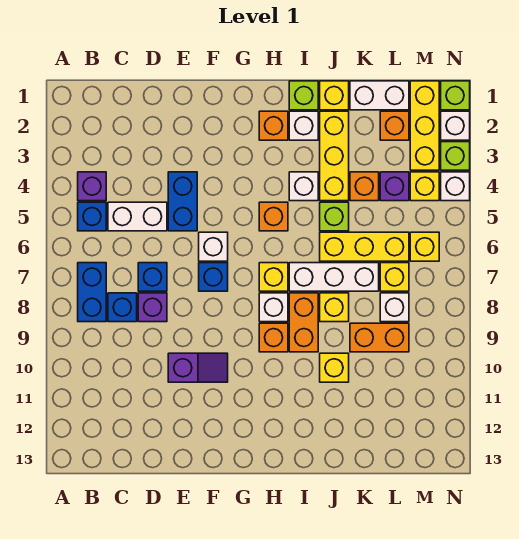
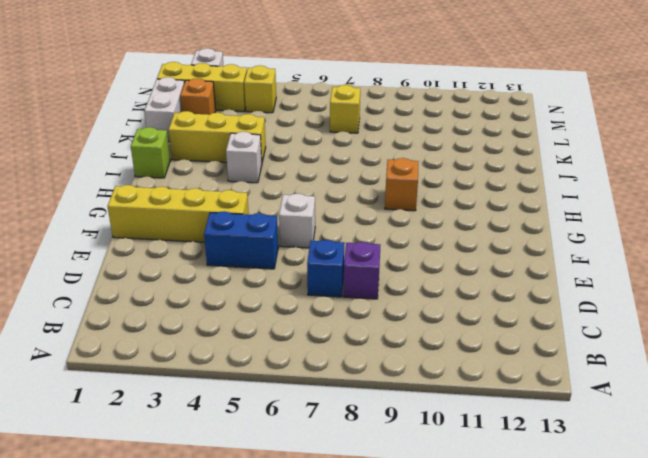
yellow brick F1:F4 level 1 -> none
none -> purple brick B4 level 1
none -> blue brick B5 level 1
none -> blue brick B7:B8 level 1
none -> white brick C5:D5 level 1

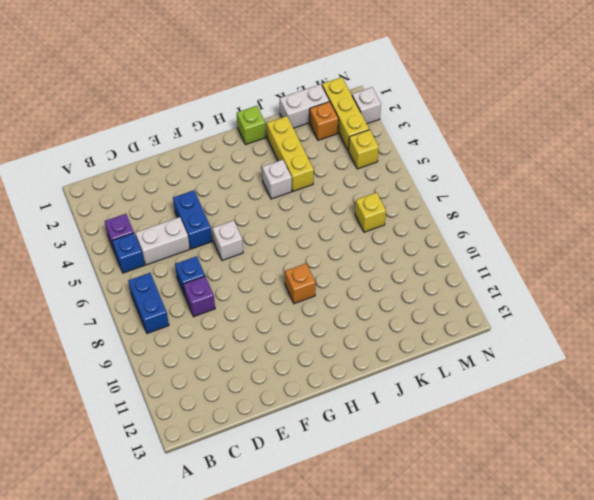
none -> blue brick C8 level 1
none -> purple slope E10:F10 level 1 top E
none -> blue brick F7 level 1
none -> orange brick H2 level 1

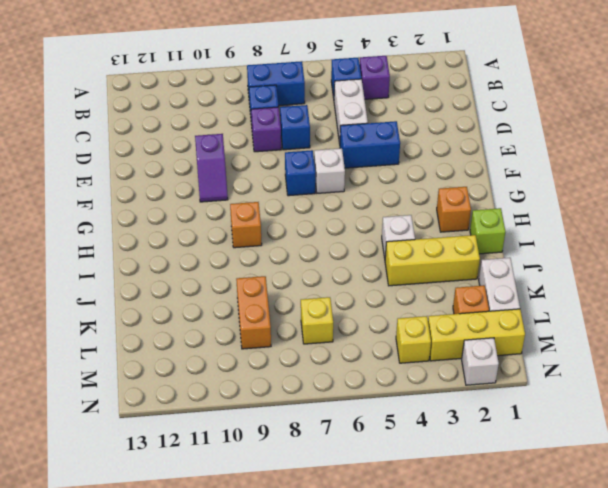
none -> orange brick H5 level 1
none -> yellow brick H7 level 1
none -> white brick H8 level 1
none -> white brick I2 level 1

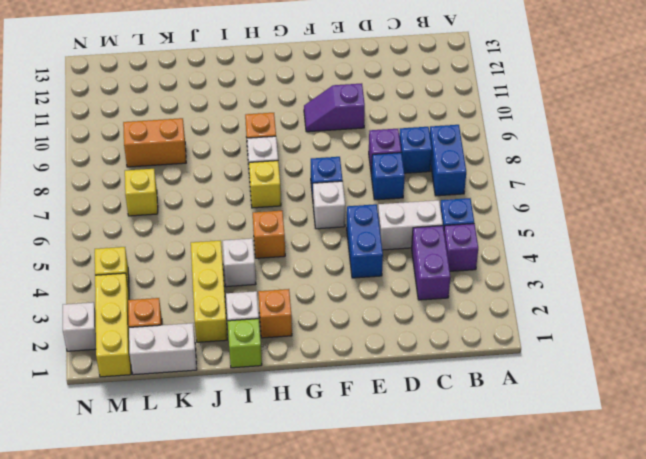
purple brick C3:C4 level 1 -> none
none -> white brick I7:K7 level 1
none -> orange brick I8:I9 level 1
none -> yellow brick J1 level 1
none -> lime brick J5 level 1

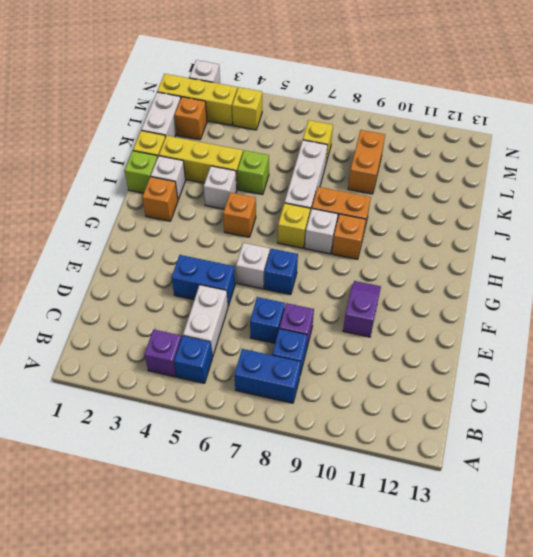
none -> yellow brick J6:L6 level 1
none -> yellow brick J8 level 1
none -> yellow brick J10 level 1
none -> orange brick K4 level 1

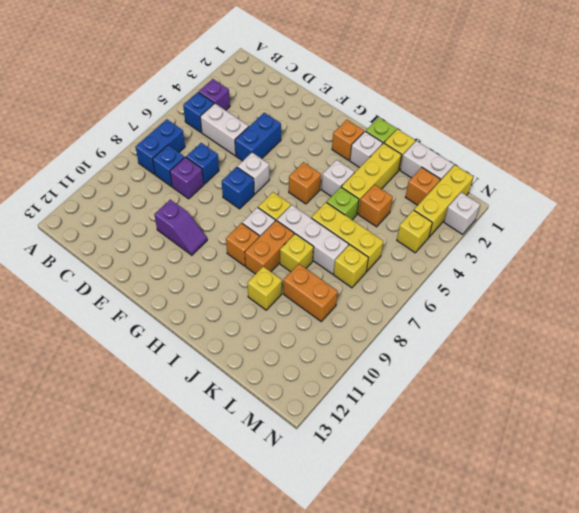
none -> purple brick L4 level 1
none -> white brick L8 level 1
none -> yellow brick M6 level 1
none -> lime brick N1 level 1

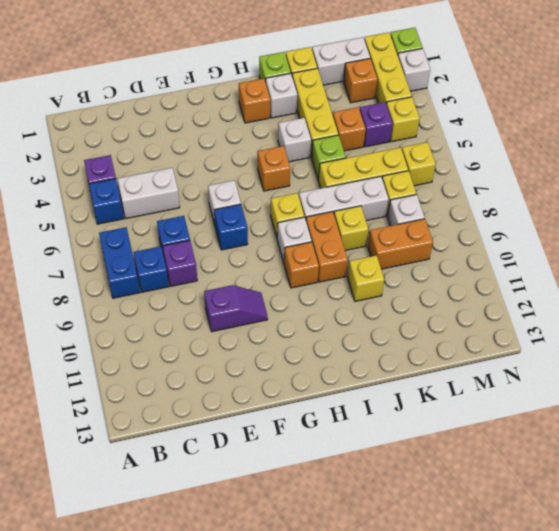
none -> blue brick E4:E5 level 1
none -> lime brick N3 level 1
none -> white brick N4 level 1

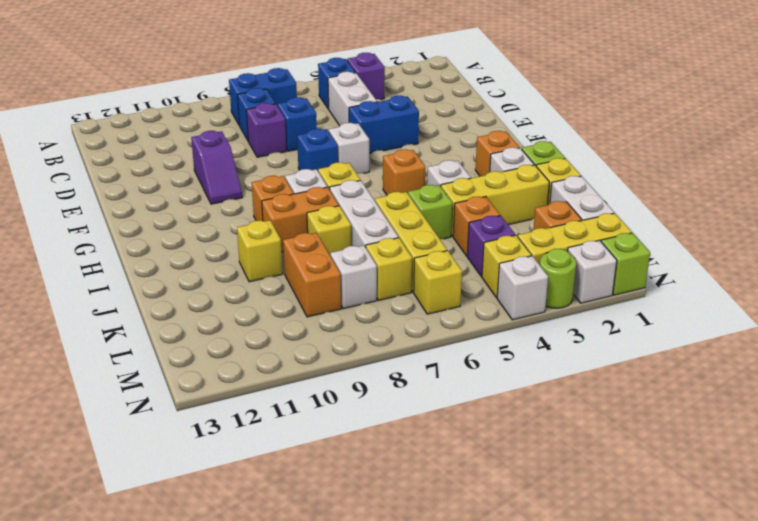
lime round brick N3 level 1 -> lime brick N3 level 1

